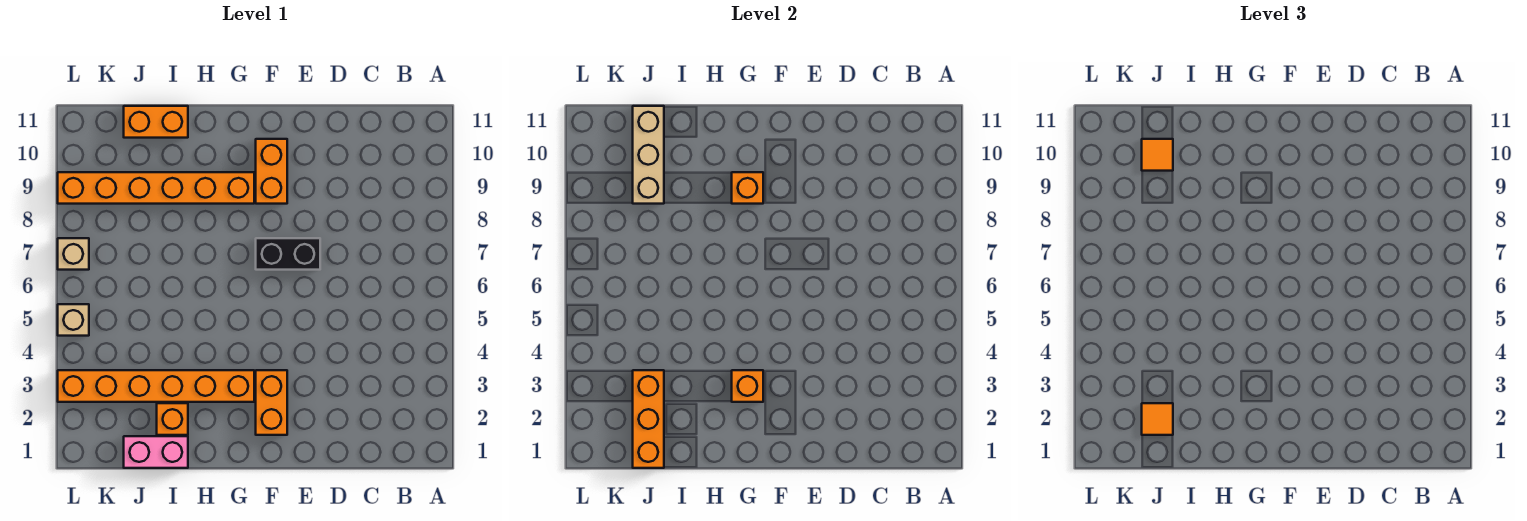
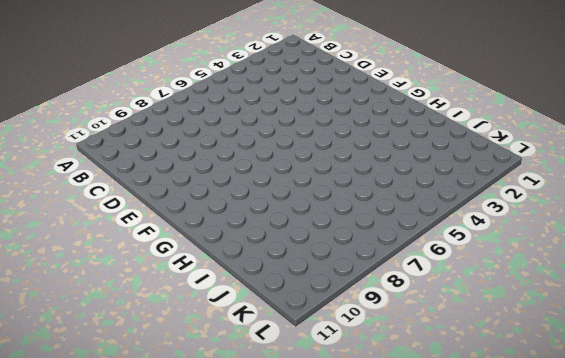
none -> black brick E7:F7 level 1
none -> orange brick F2:F3 level 1
none -> orange brick F9:F10 level 1

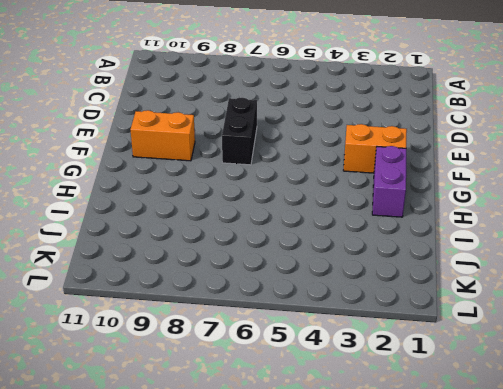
purple brick G2:H2 level 1 -> none
none -> orange brick G3:L3 level 1
none -> orange brick G9:L9 level 1
none -> pink brick I1:J1 level 1

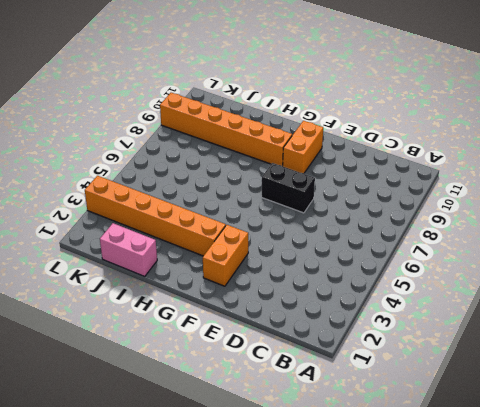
none -> orange brick I2 level 1
none -> orange brick I11:J11 level 1
none -> tan brick L5 level 1

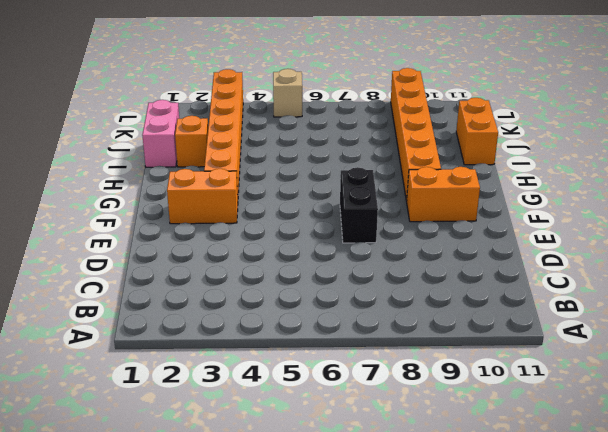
none -> tan brick L7 level 1
none -> orange brick G3 level 2
none -> orange brick G9 level 2

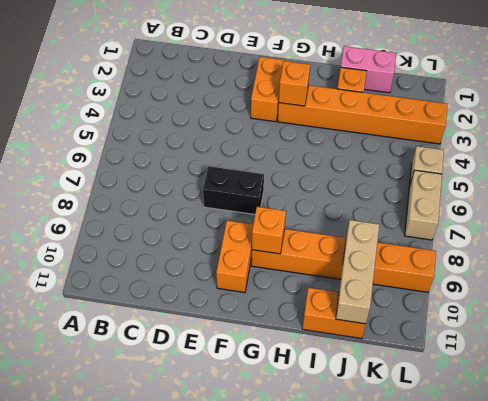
tan brick L6:L7 level 1 -> tan brick L7 level 1
none -> orange brick J1:J3 level 2
none -> orange tile J2 level 3
none -> orange tile J10 level 3

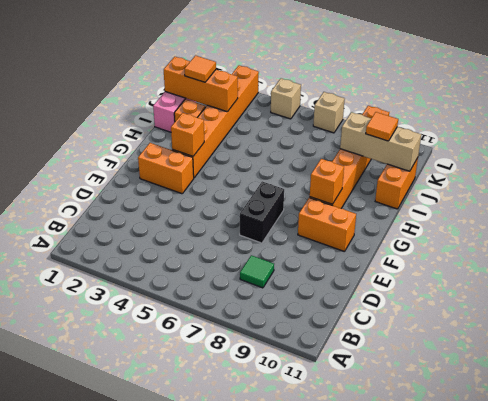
green tile C8 level 1 -> none

